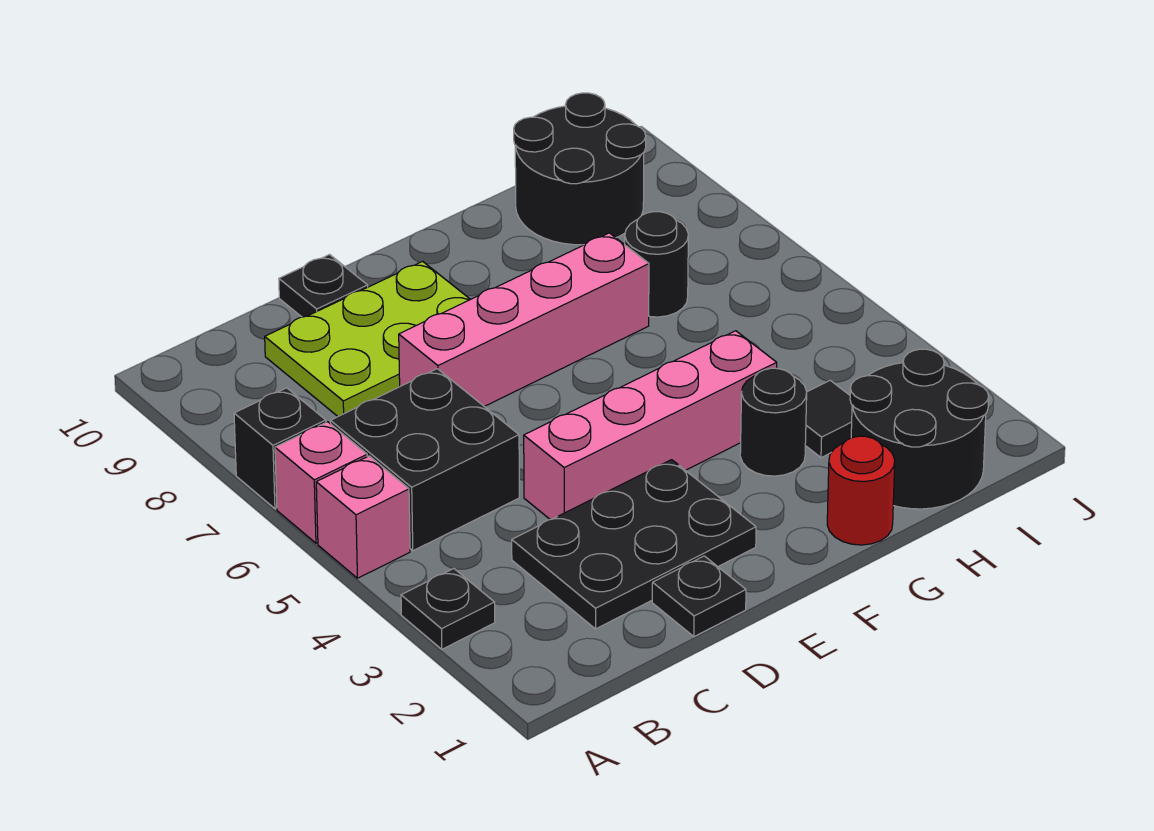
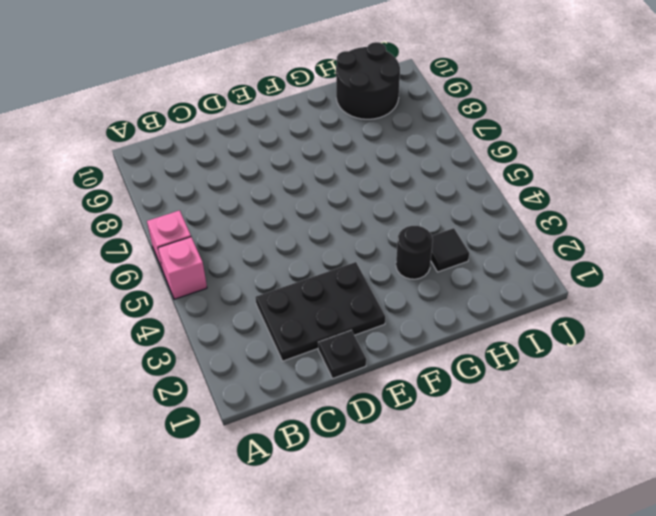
none -> black plate A3 level 1
none -> black brick A7 level 1
none -> black brick B5:C6 level 1

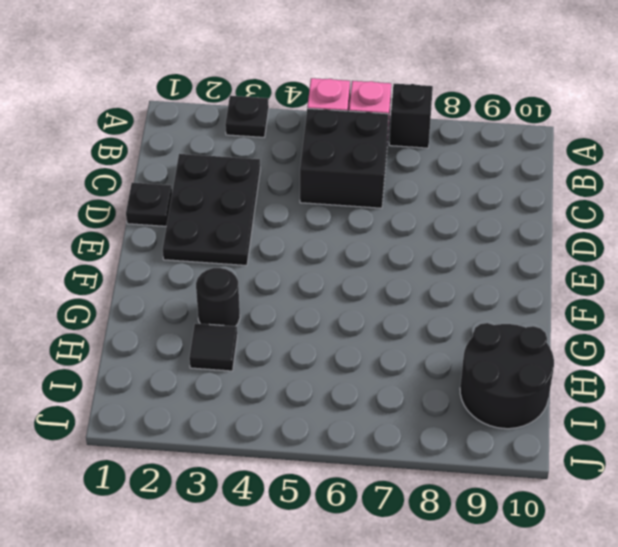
none -> lime plate C8:E9 level 1
none -> pink brick D4:G4 level 1
none -> pink brick D7:G7 level 1

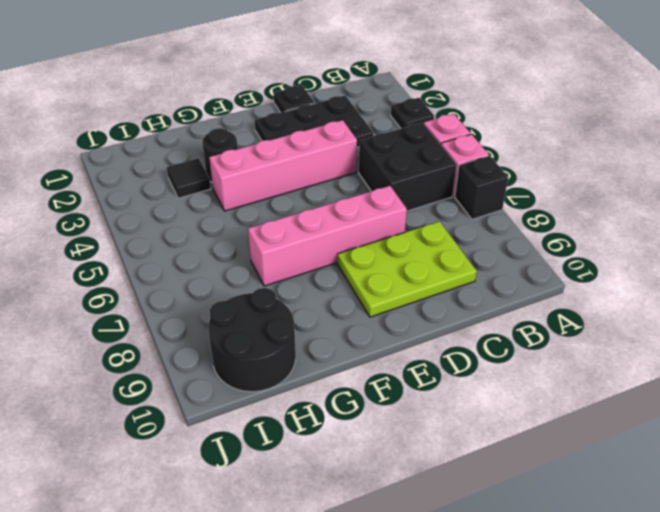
none -> black plate D10 level 1
none -> red round brick G1 level 1
none -> black round brick H1:I2 level 1

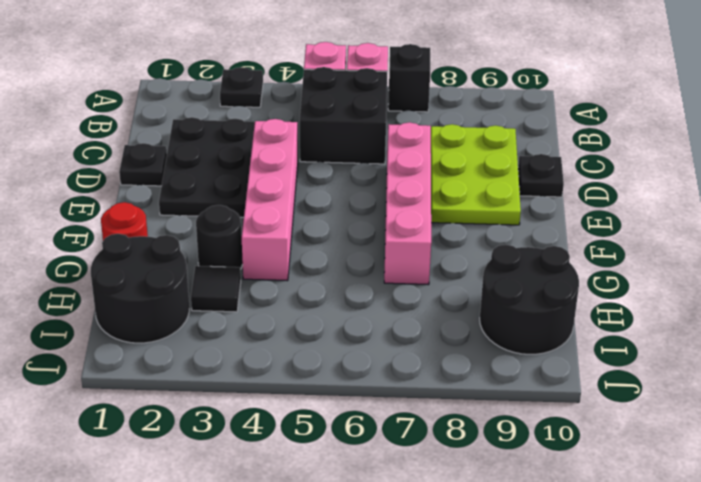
none -> black round brick H7 level 1

